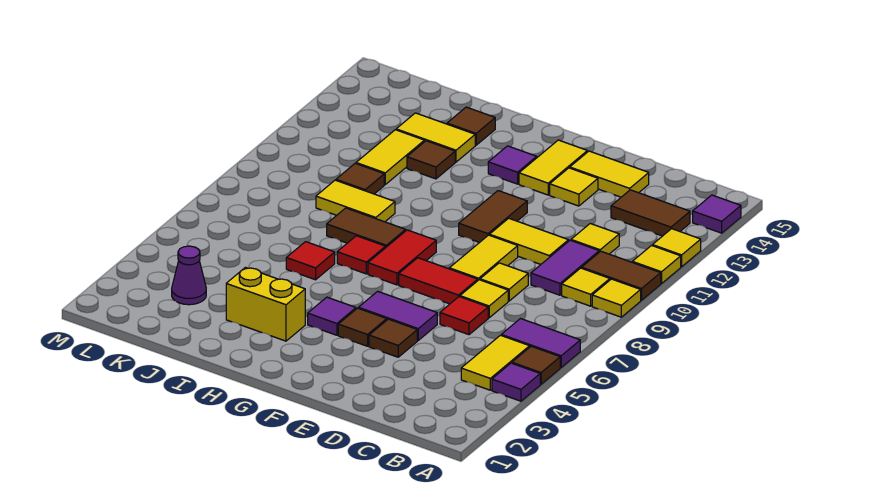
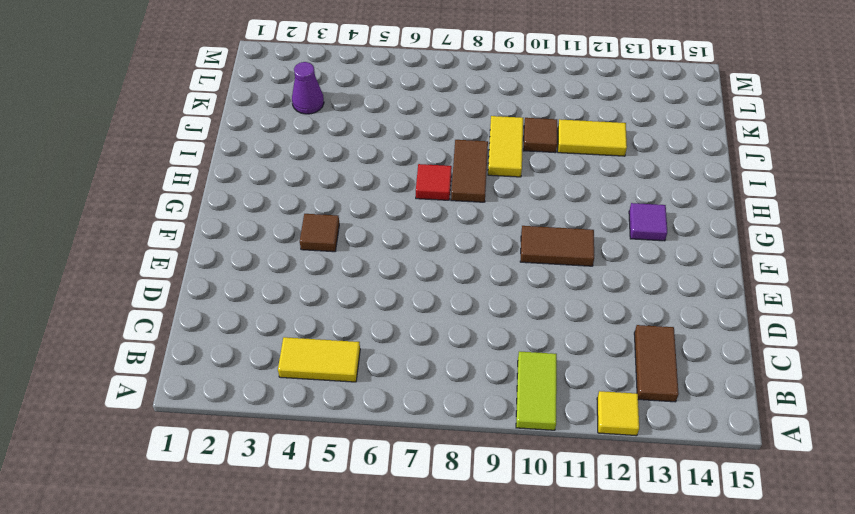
lime tile A10:B10 level 1 -> brown tile A10:B10 level 1
none -> purple tile A4 level 1
none -> brown tile A5 level 1
none -> purple tile A6:B6 level 1
none -> yellow tile A9 level 1

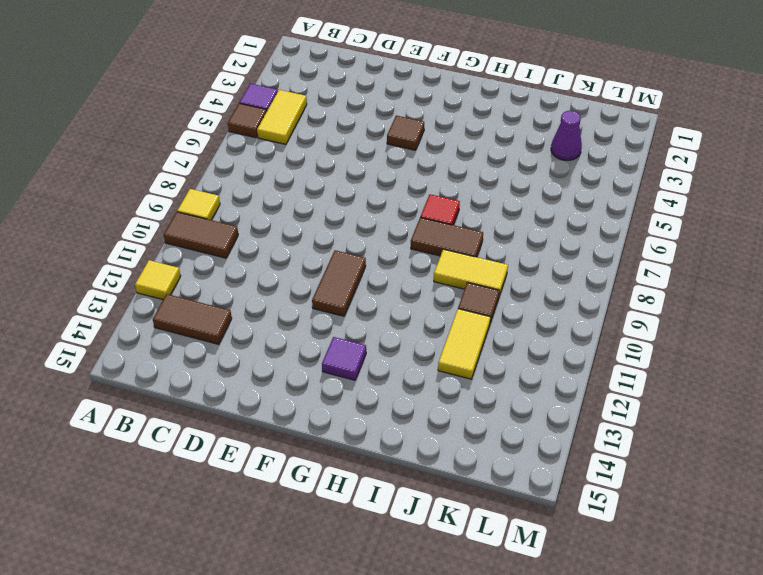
none -> purple tile A6:B6 level 1
none -> yellow tile A11 level 1
none -> purple tile A14 level 1
none -> yellow tile B9 level 1

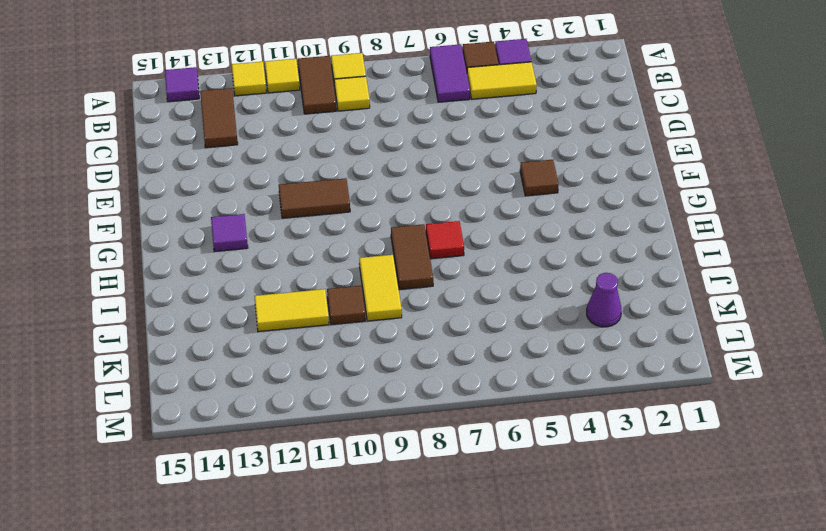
none -> purple tile C9:C10 level 1
none -> yellow tile C11 level 1
none -> red tile D6 level 1
none -> yellow tile D7 level 1

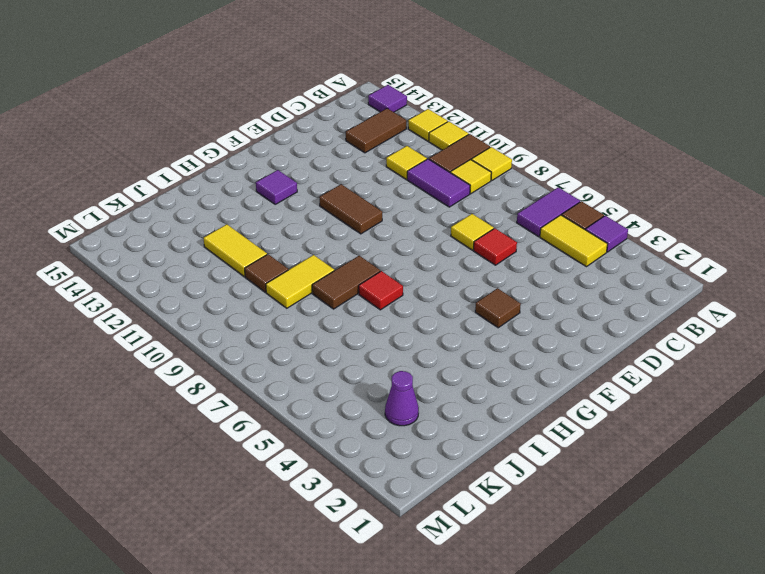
none -> yellow tile D8 level 1
none -> yellow tile D10:E10 level 1
none -> yellow tile D14:E14 level 1
none -> brown tile E4 level 1

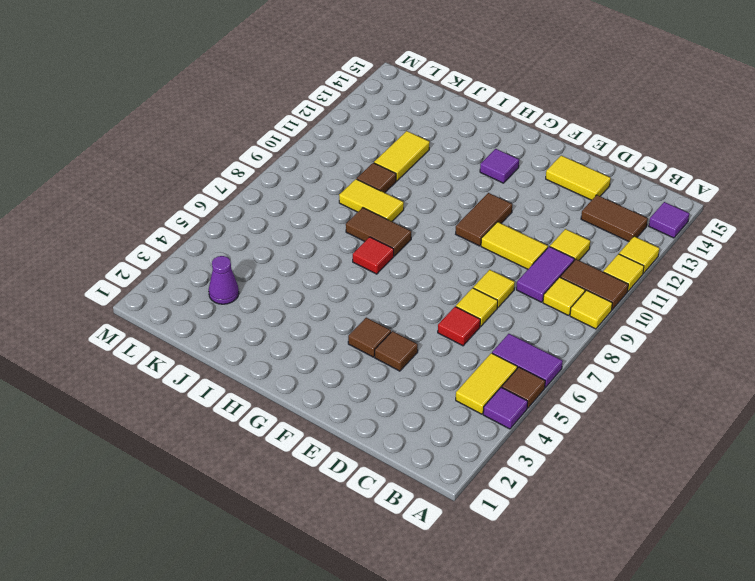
none -> purple tile E5:F5 level 1
none -> red tile E7:F7 level 1
none -> yellow tile E8:E9 level 1
none -> yellow tile E13 level 1

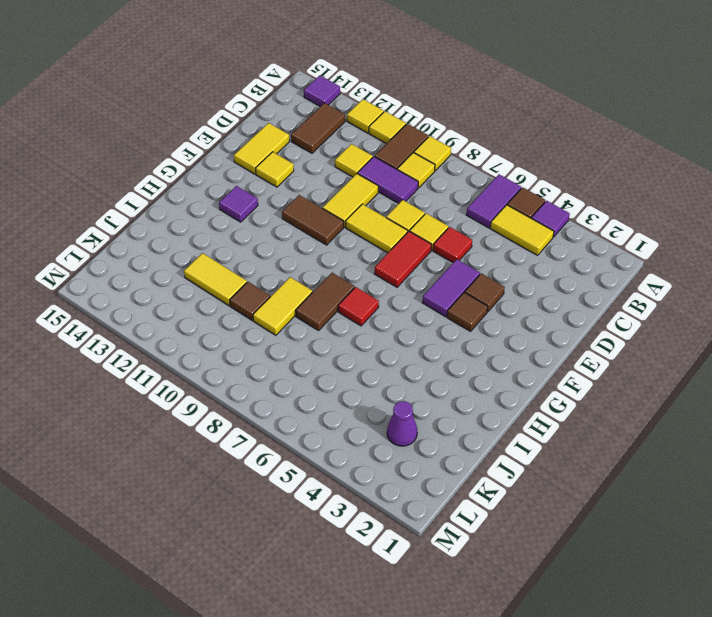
none -> yellow tile F13:F14 level 1
none -> purple tile G4 level 1
none -> red tile G7:G8 level 1
none -> yellow brick H3:I3 level 1

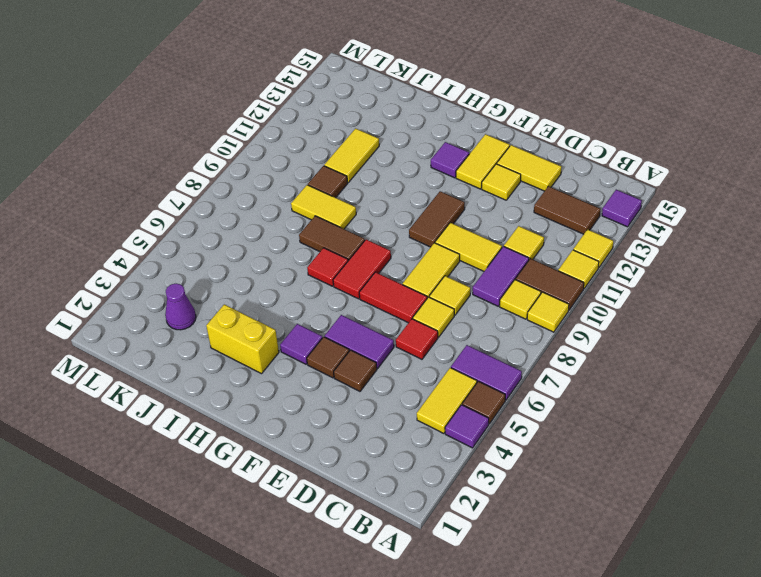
none -> red tile I6 level 1
none -> brown tile I12 level 1
none -> yellow tile I13:J13 level 1
none -> brown tile I14 level 1

